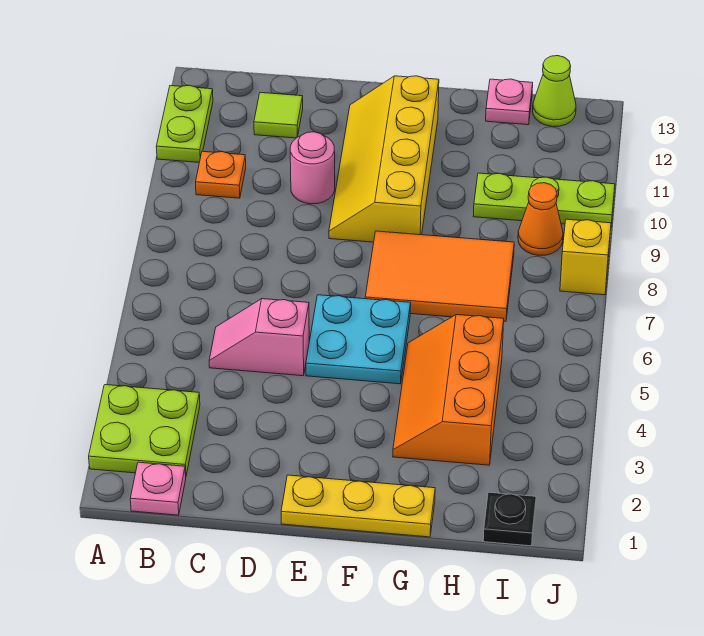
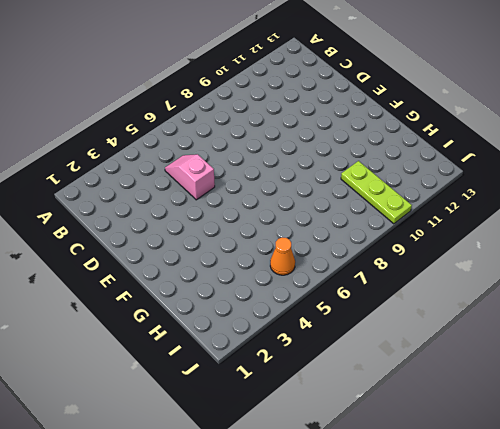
orange cone I5 level 1 -> orange cone I9 level 1
none -> lime plate A2:B3 level 1
none -> lime plate A11:A12 level 1
none -> pink plate B1 level 1

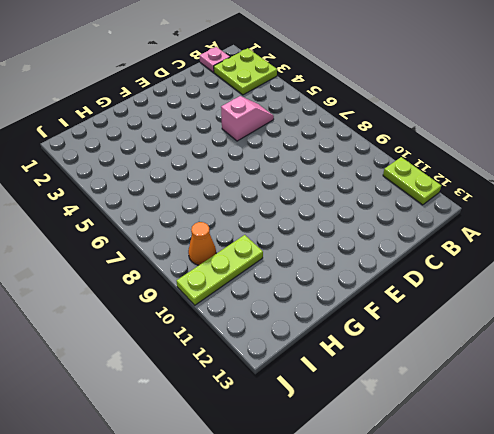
none -> orange plate B10 level 1
none -> lime tile C12 level 1
none -> pink round brick D10 level 1

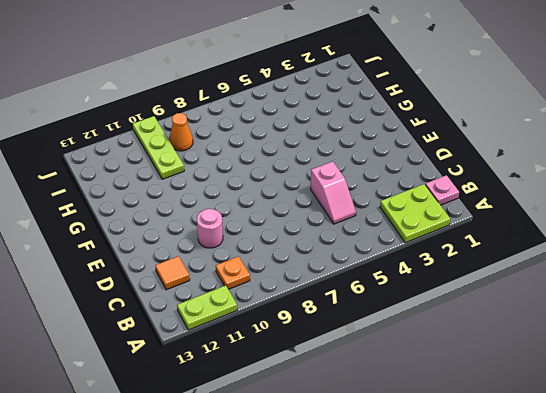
orange tile C12 level 1 -> lime tile C12 level 1
none -> yellow plate E1:G1 level 1
none -> cyan plate E5:F6 level 1
none -> yellow slope E9:F12 level 1 top F

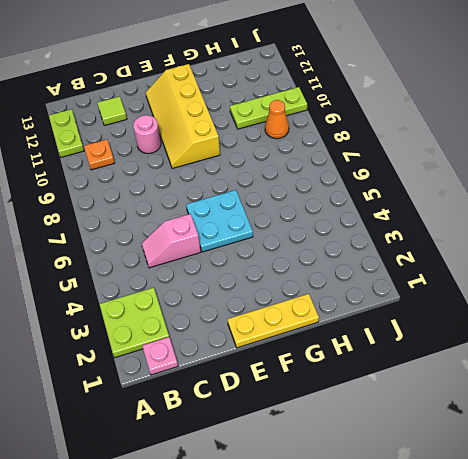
none -> orange tile F7:H8 level 1
none -> orange slope G3:H5 level 1 top H
none -> pink plate H13 level 1

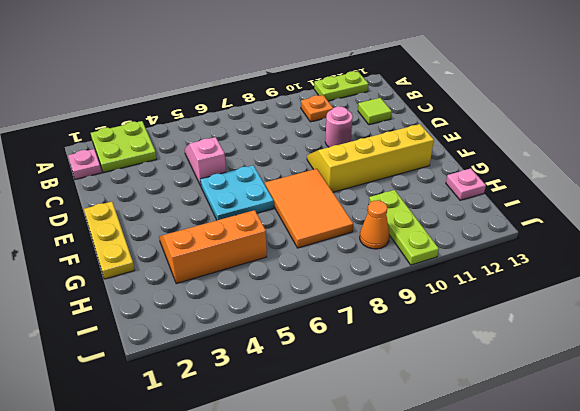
none -> black plate I1 level 1
none -> lime cone I13 level 1
none -> yellow brick J8 level 1

